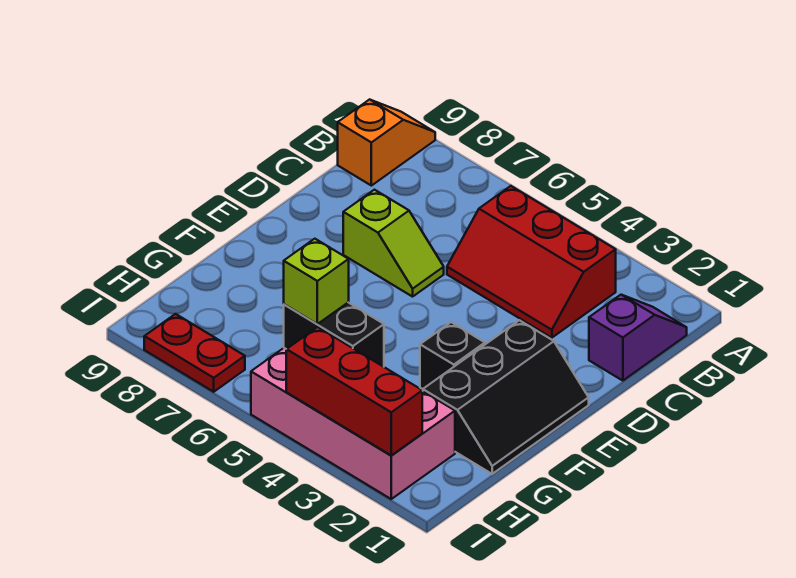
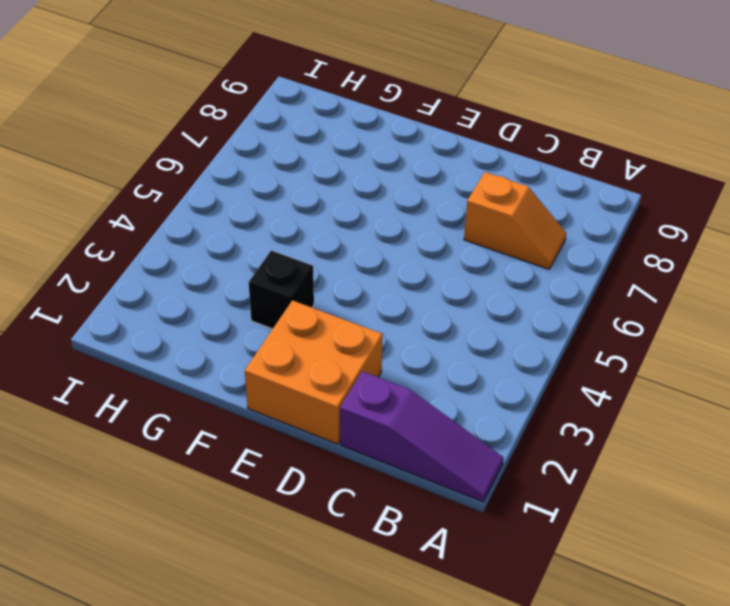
purple slope A1:C1 level 1 top C -> purple slope B1:C1 level 1 top C
orange slope B7:C7 level 1 top C -> orange slope A9:B9 level 1 top B
orange brick D1:E2 level 1 -> black slope E1:G2 level 1 top 2
none -> red slope B3:C5 level 1 top B
none -> lime slope D6:D7 level 1 top 7

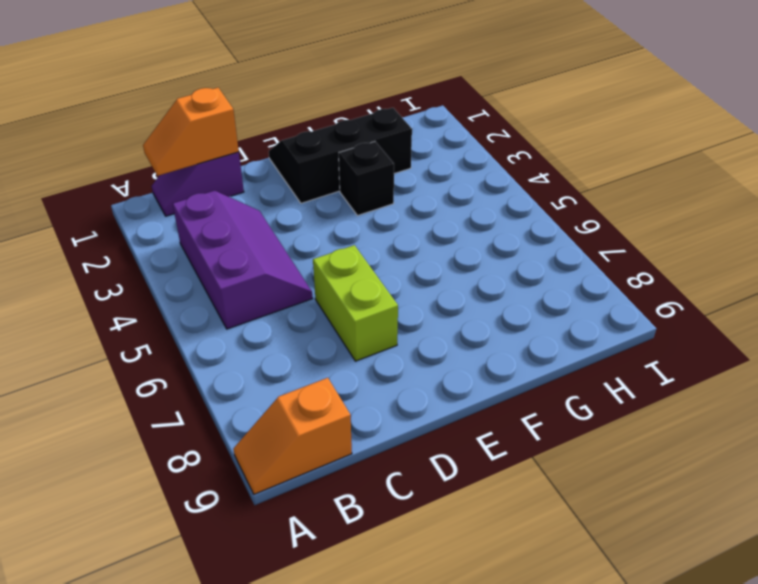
orange slope B1:C1 level 2 top C -> none
purple slope B3:C5 level 1 top B -> red slope B3:C5 level 1 top B
lime brick D6:D7 level 1 -> lime slope D6:D7 level 1 top 7
none -> pink brick H2:I5 level 1
none -> red plate I7:I8 level 1

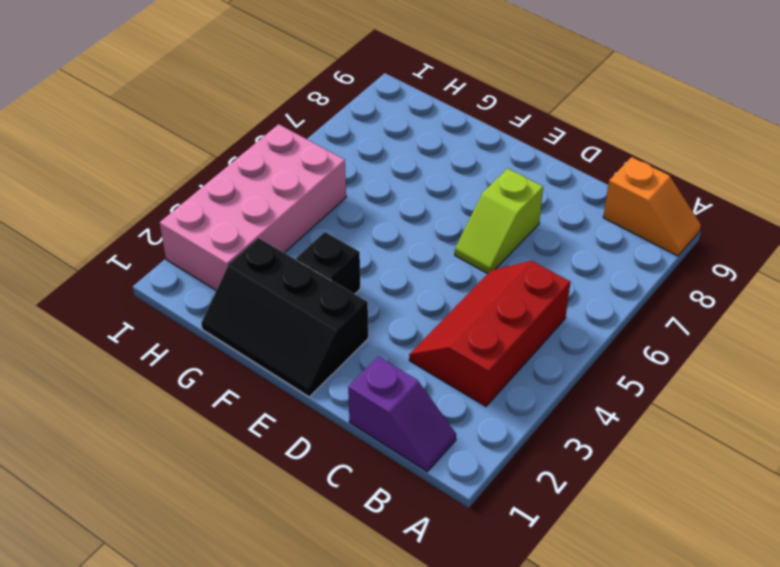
none -> red plate I7:I8 level 1
none -> black brick H4:H5 level 2

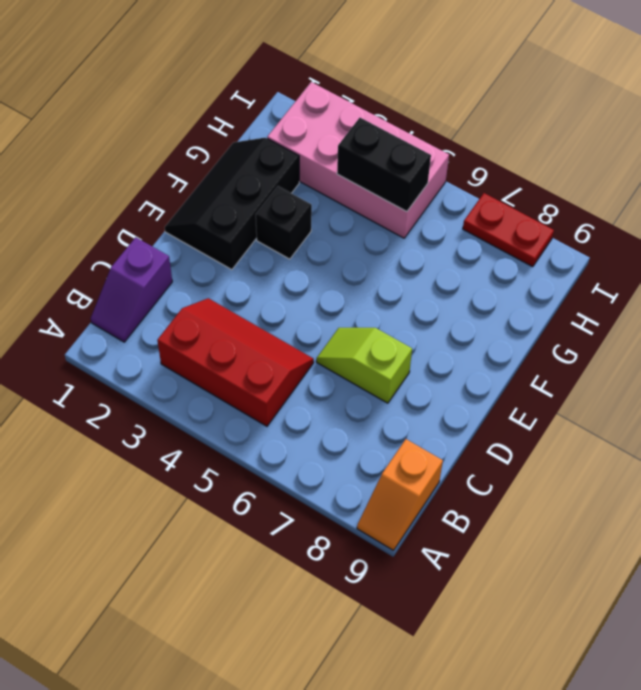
none -> red brick I2:I4 level 2
none -> lime brick H5 level 3

